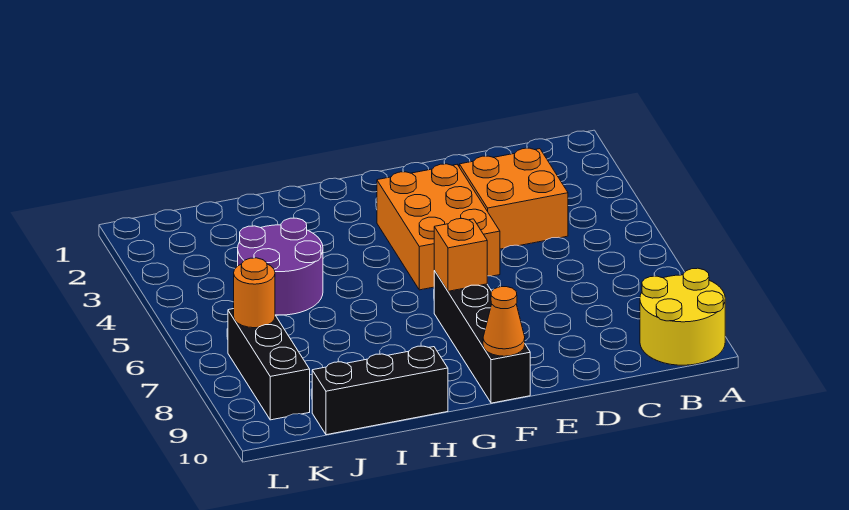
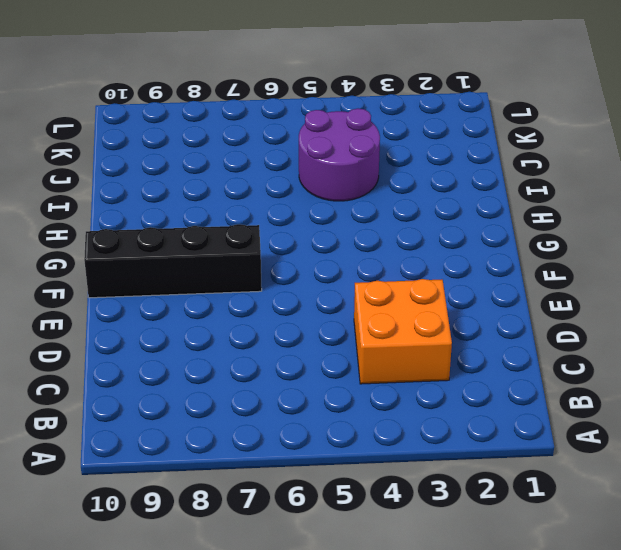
none -> yellow round brick A9:B10 level 1
none -> orange brick E3:F5 level 1

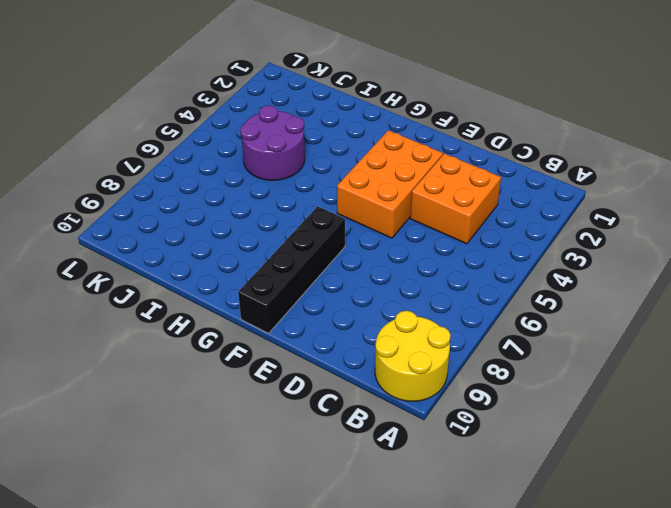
none -> black brick H10:J10 level 1
none -> black brick K7:K9 level 1

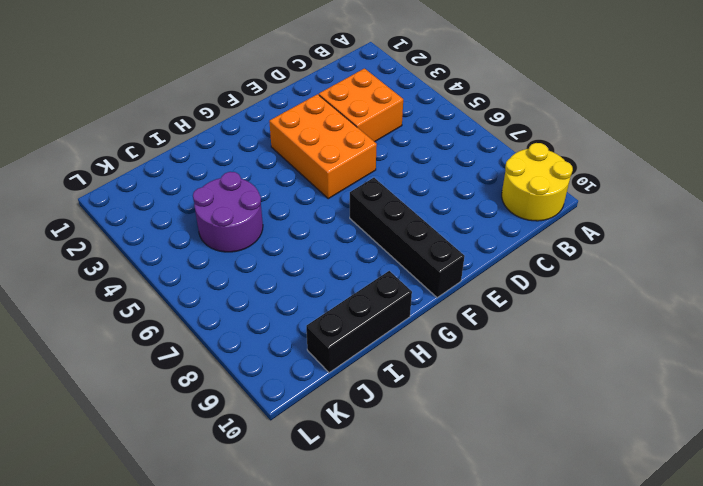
none -> black brick K7:K9 level 1
none -> orange brick F7 level 2

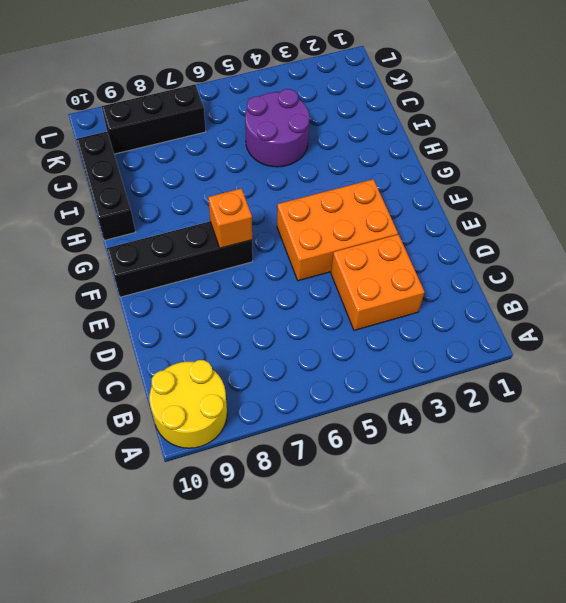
none -> orange cone F10 level 2
none -> orange round brick K7 level 2

